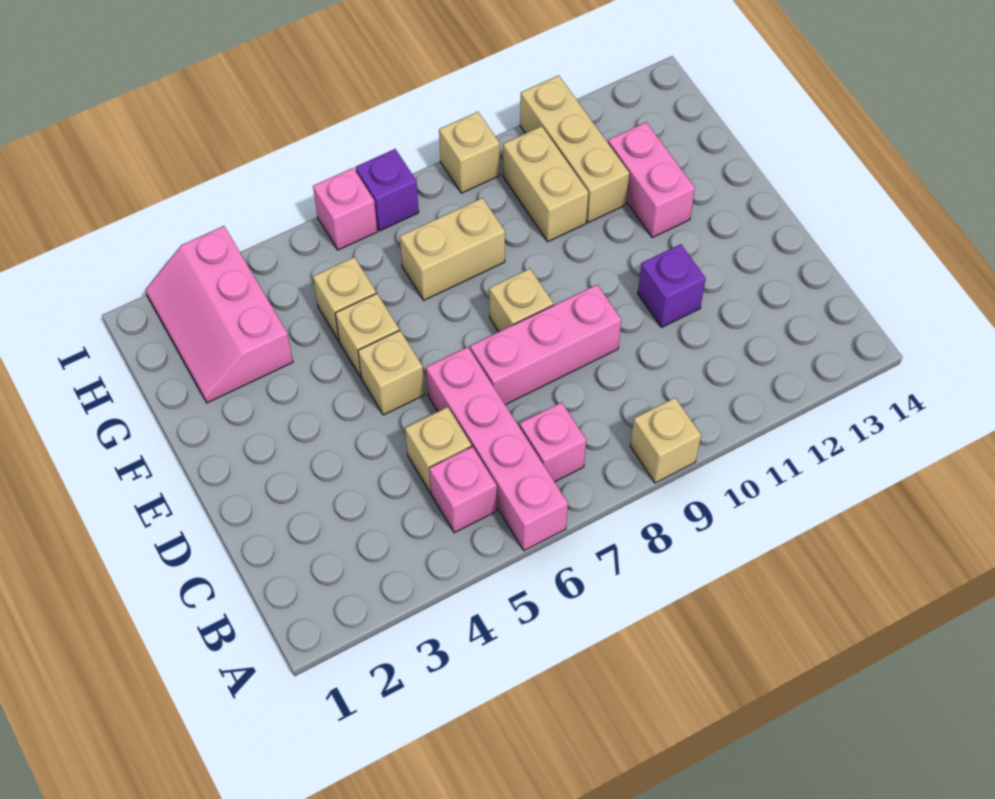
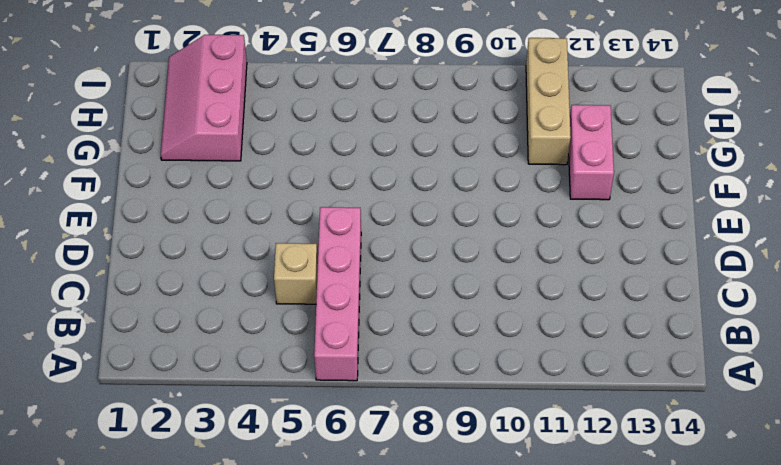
none -> tan brick A9 level 1
none -> pink brick B5 level 1
none -> pink brick B7 level 1

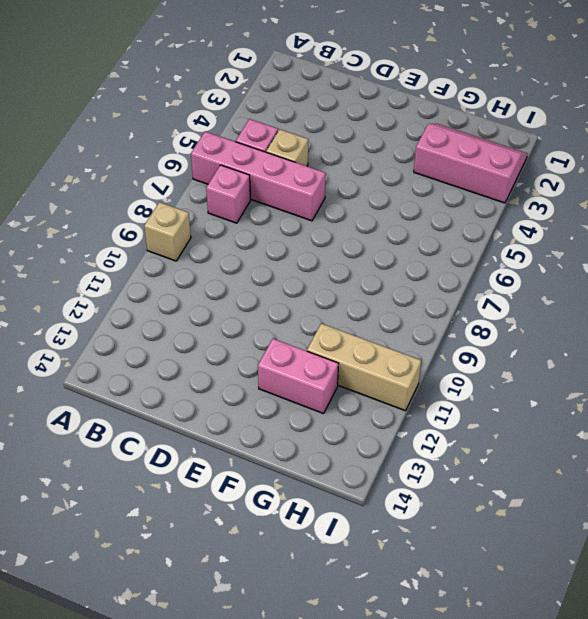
none -> pink brick D7:D9 level 1
none -> purple brick D11 level 1
none -> tan brick E5 level 1

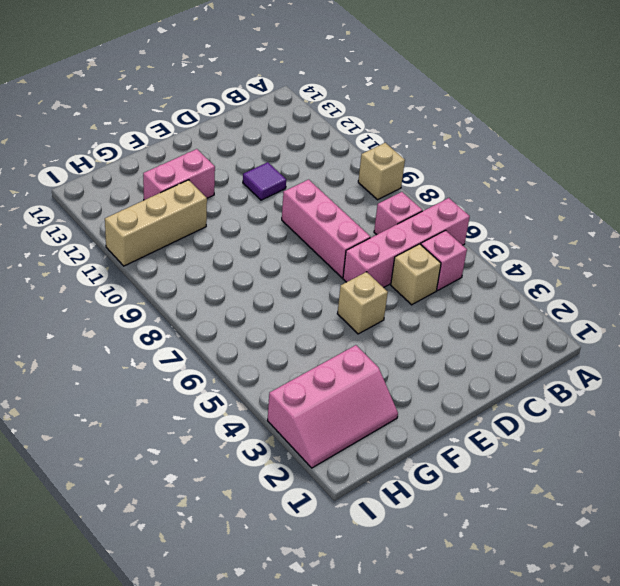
purple tile D11 level 1 -> purple brick D11 level 1
none -> tan brick E8 level 1
none -> tan brick F5 level 1
none -> tan brick G5 level 1

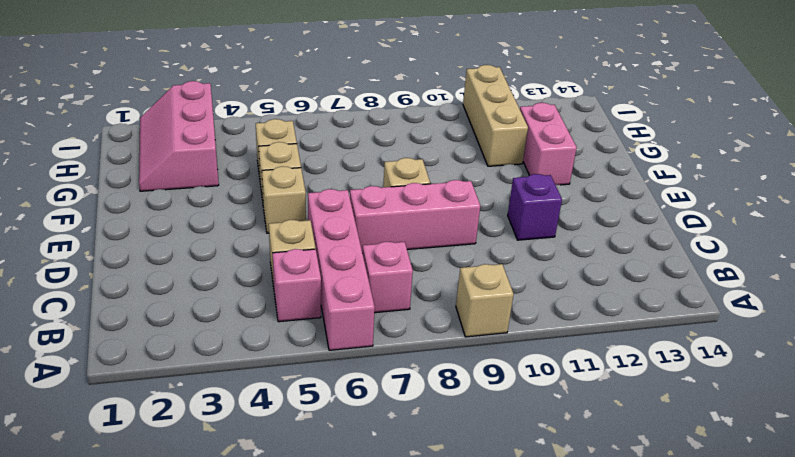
none -> tan brick G7:G8 level 1
none -> tan brick G10:H10 level 1
none -> pink brick I6 level 1

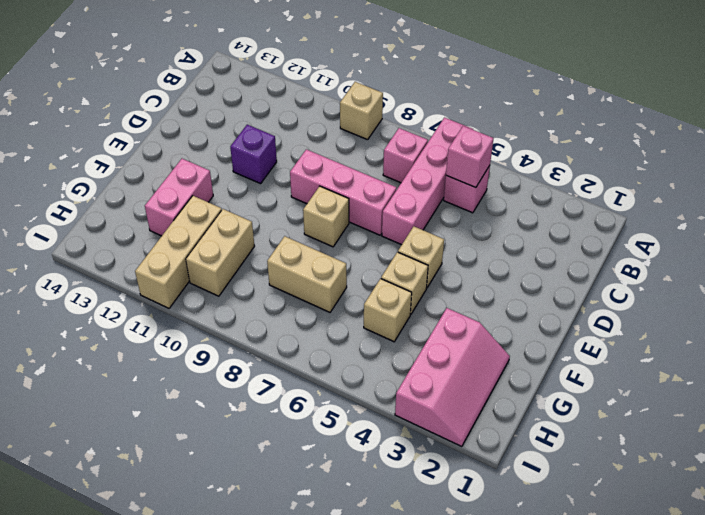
pink brick B5 level 2 -> pink brick I6 level 1
none -> tan brick C5 level 1
none -> purple brick I7 level 1
none -> tan brick I9 level 1

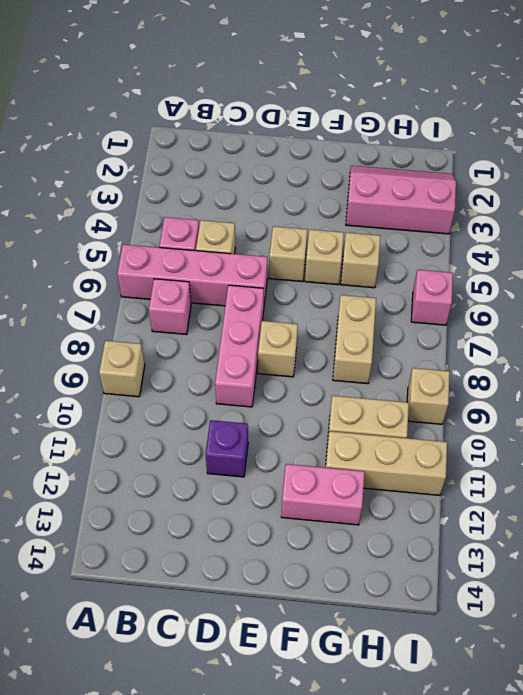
none -> purple brick I7 level 1

